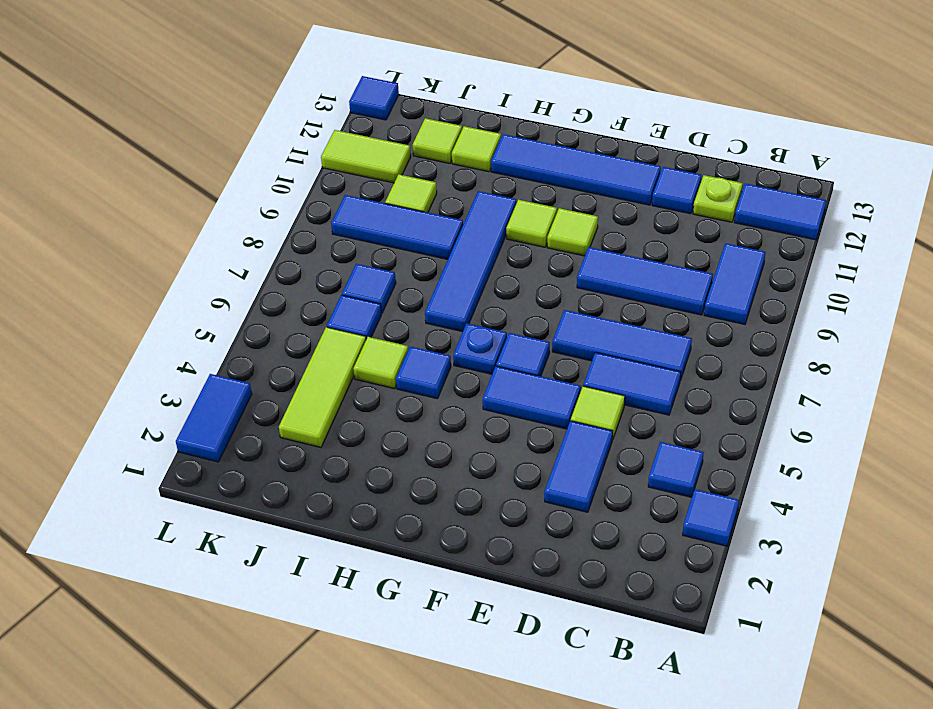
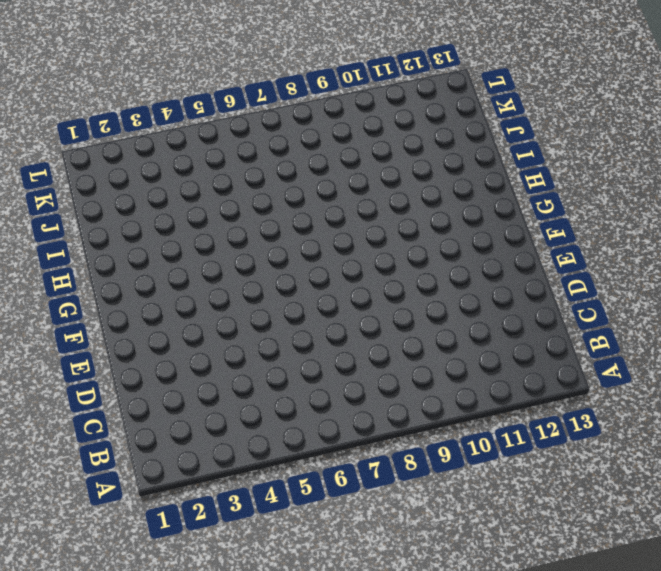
none -> blue tile A3 level 1
none -> blue tile A12:B12 level 1
none -> blue tile B4 level 1
none -> blue tile B9:B10 level 1

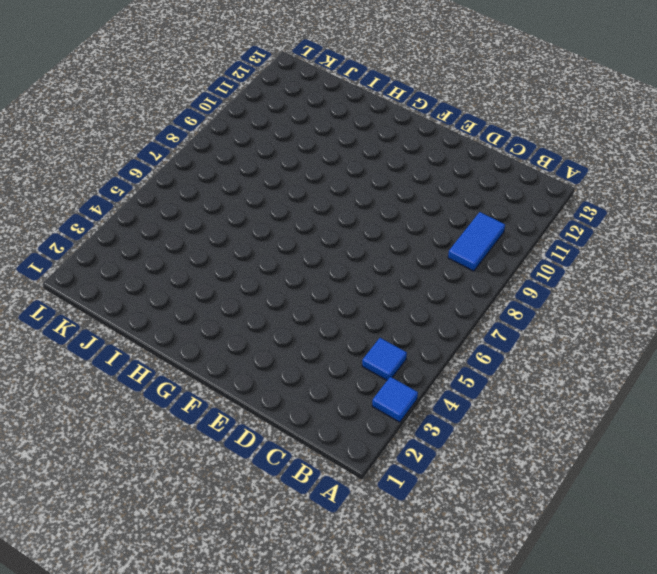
none -> blue tile A12:B12 level 1
none -> blue tile C6:D6 level 1
none -> blue tile C7:E7 level 1
none -> blue tile C9:E9 level 1

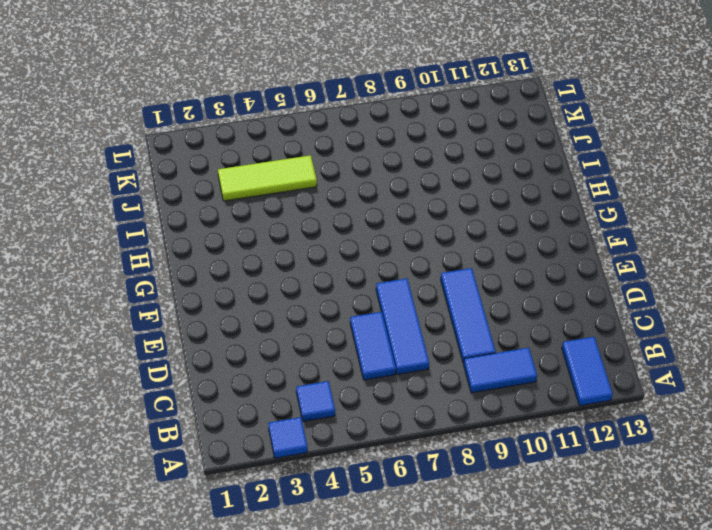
none -> lime plate C12 level 1
none -> blue tile D3:D4 level 1
none -> lime tile D5 level 1
none -> blue tile D12 level 1

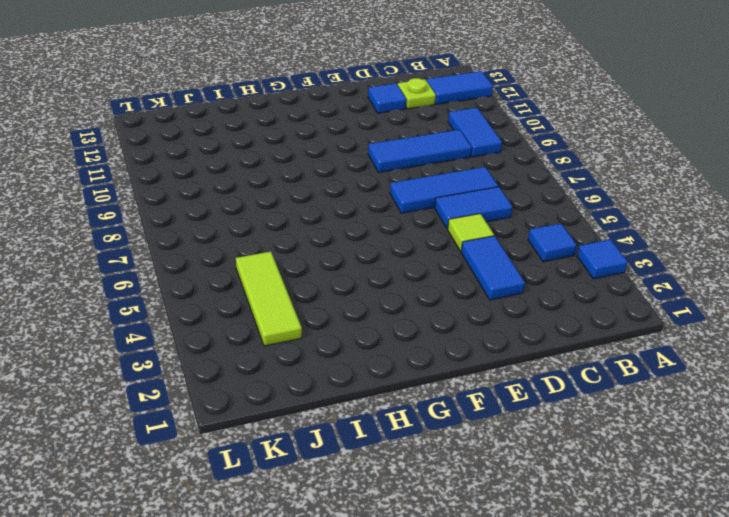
none -> blue tile E5:F5 level 1
none -> blue tile E12:H12 level 1
none -> blue tile F6 level 1
none -> lime tile F10 level 1

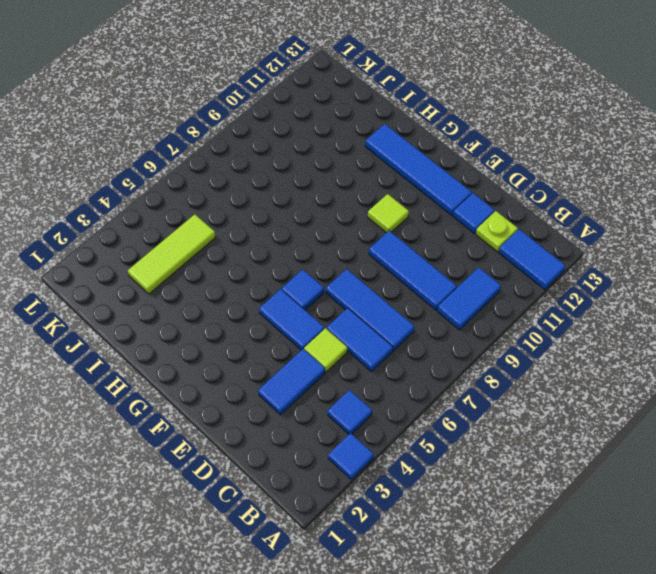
none -> blue plate G6 level 1
none -> lime tile G10 level 1
none -> blue tile H5 level 1
none -> blue tile H7:H10 level 1

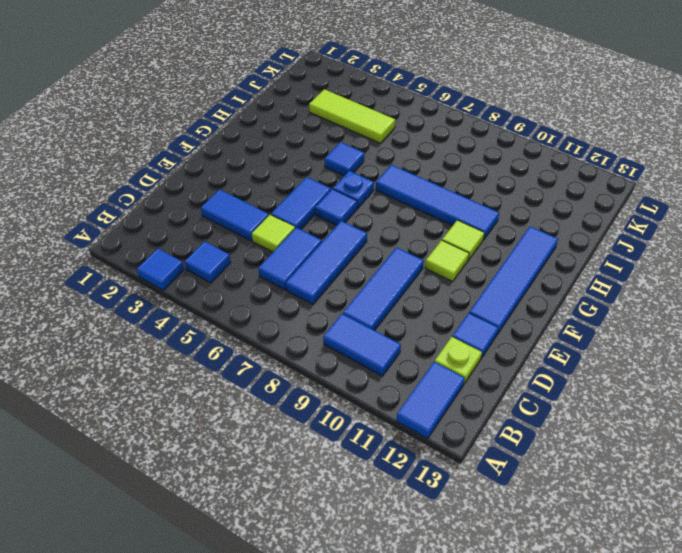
none -> lime tile I5 level 1
none -> blue tile I9:K9 level 1
none -> lime tile I12 level 1
none -> blue tile J6 level 1

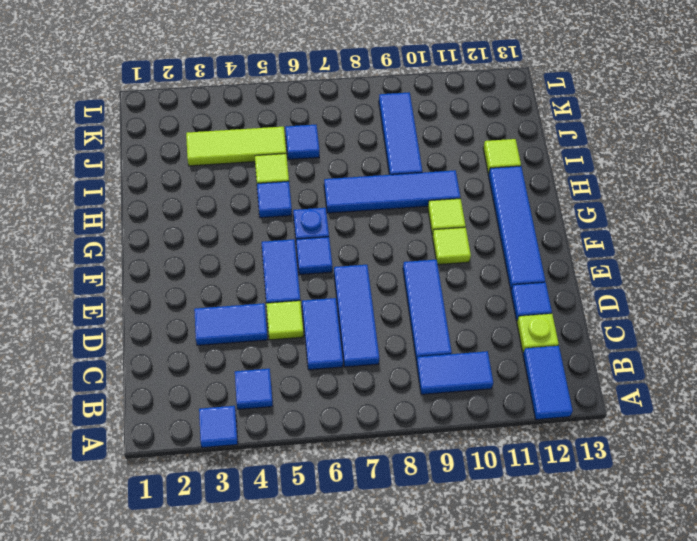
none -> blue tile J7 level 1
none -> lime tile J10 level 1
none -> lime tile J12 level 1
none -> lime tile K11:L11 level 1

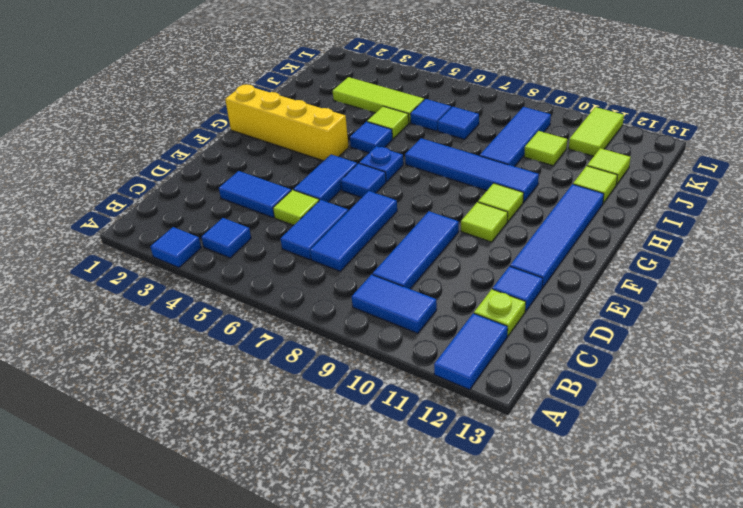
yellow brick G1:G4 level 1 -> none
none -> blue tile L2:L3 level 1
none -> blue tile L13 level 1

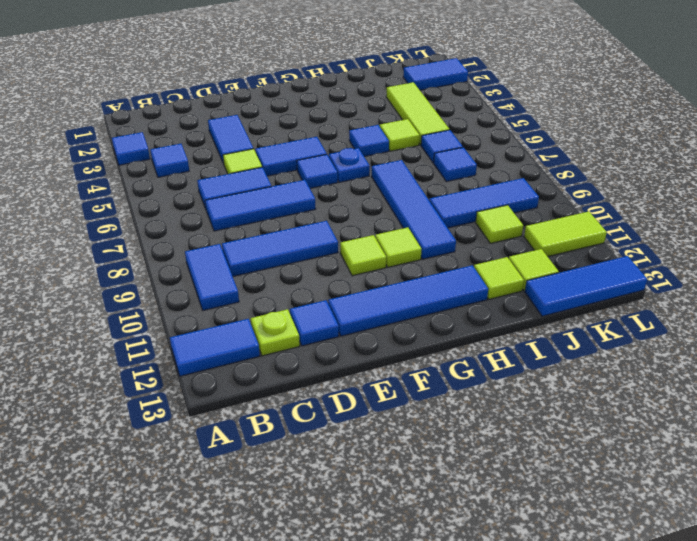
blue tile J13:L13 level 1 -> blue tile L13 level 1
blue tile K2:L2 level 1 -> blue tile L2:L3 level 1

